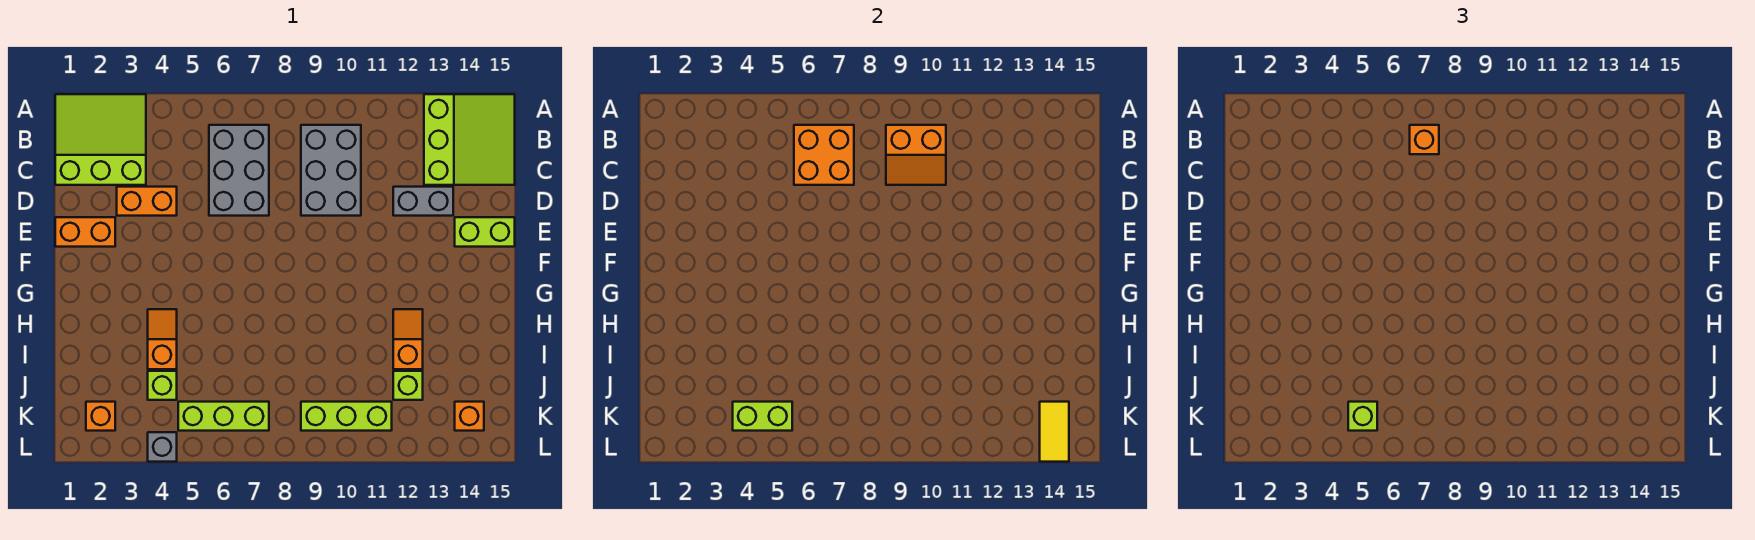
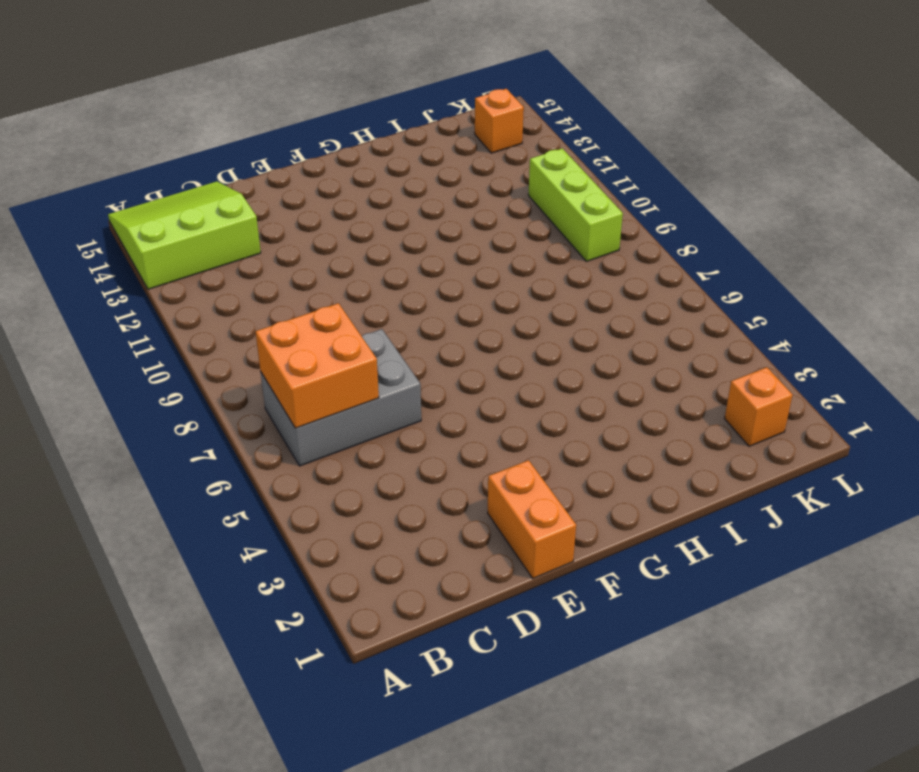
none -> lime slope A1:C3 level 1 top C
none -> grey brick B9:D10 level 1
none -> orange brick D3:D4 level 1

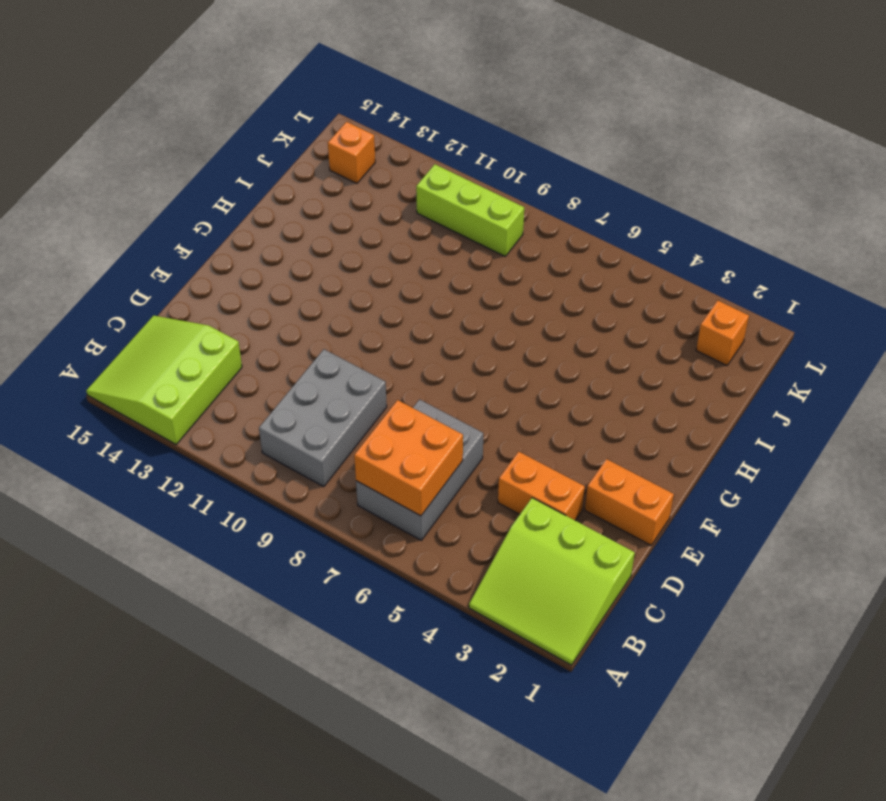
none -> grey brick D12:D13 level 1
none -> lime brick E14:E15 level 1
none -> orange slope H4:I4 level 1 top I

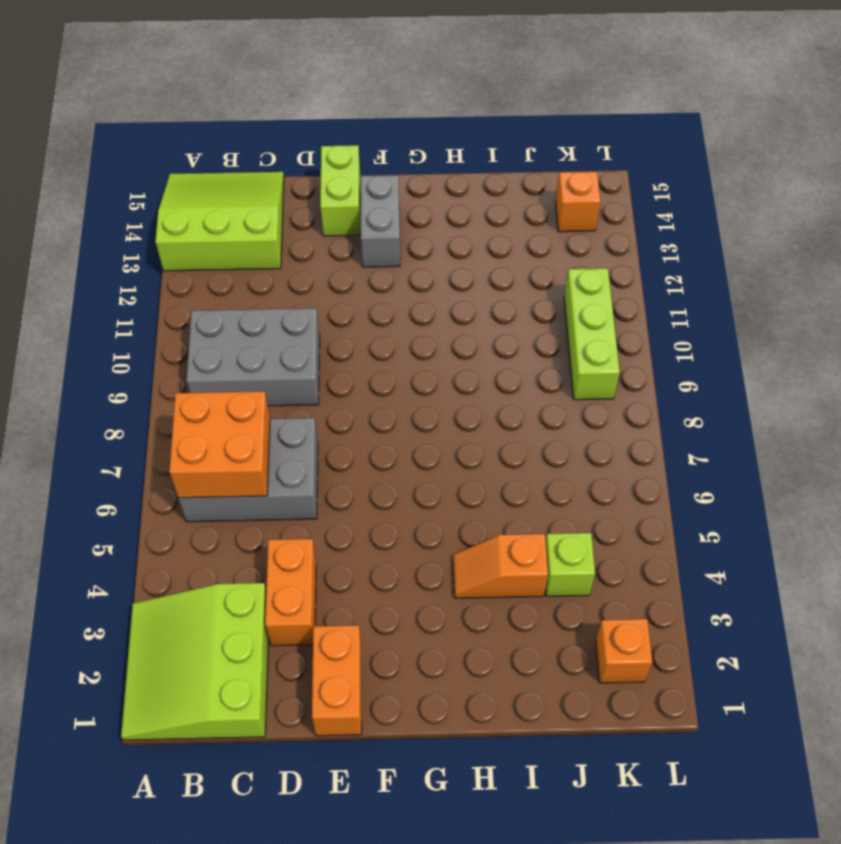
grey brick F13:F14 level 1 -> grey brick D12:D13 level 1
none -> orange slope H12:I12 level 1 top I
none -> lime brick J12 level 1
none -> lime brick K5:K7 level 1

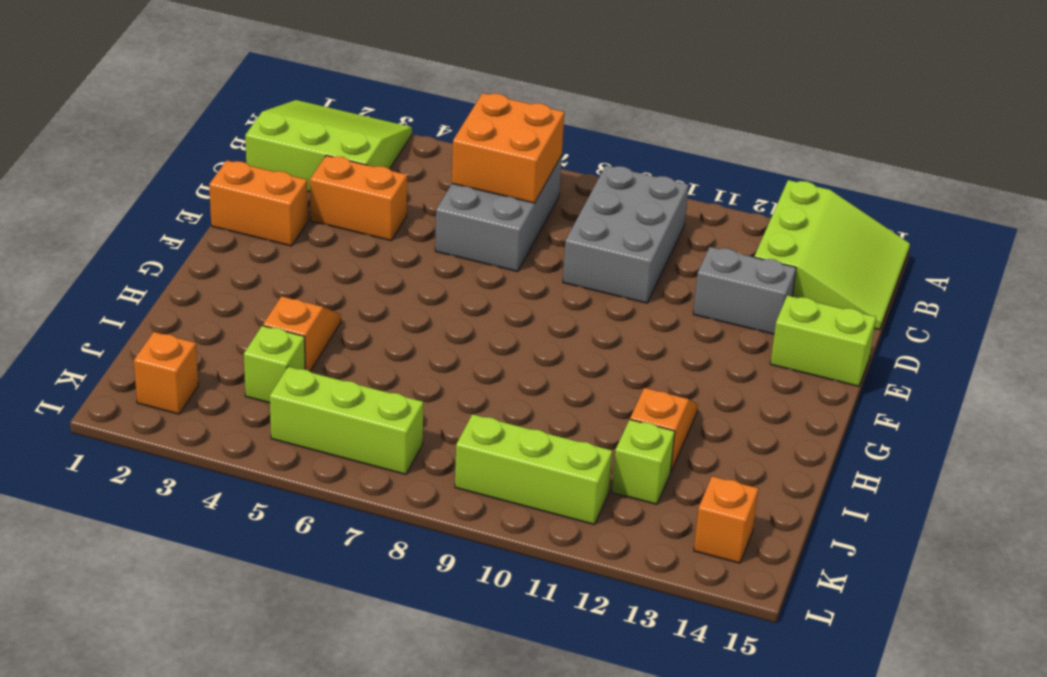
none -> grey brick L4 level 1
none -> orange slope B9:C10 level 2 top B
none -> lime brick K4:K5 level 2

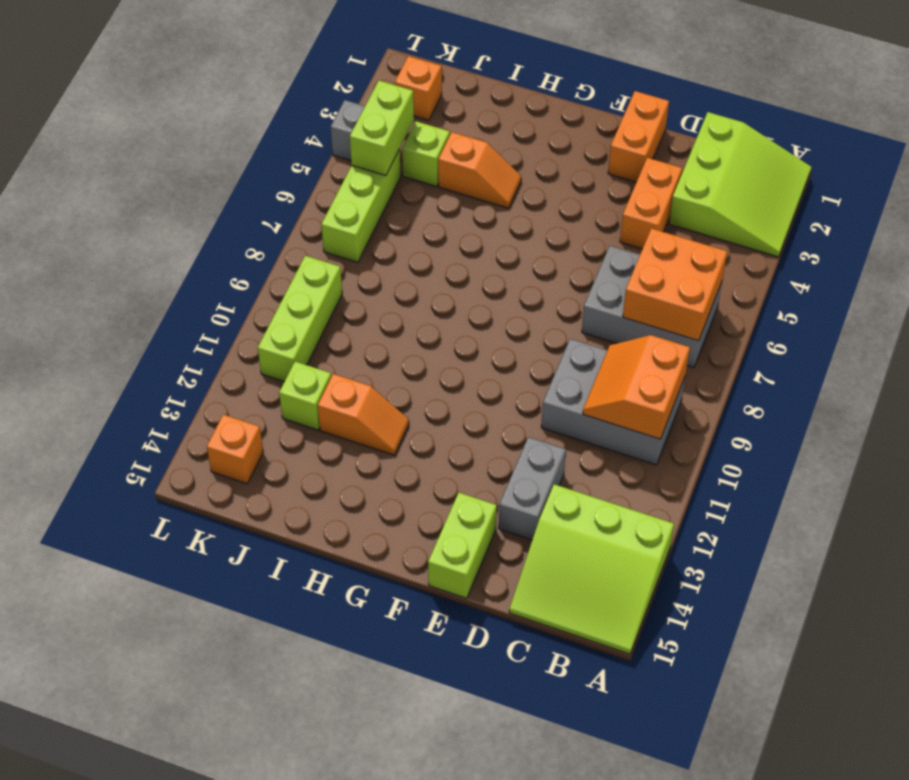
none -> yellow tile K14:L14 level 2
none -> orange brick B7 level 3
none -> lime brick K5 level 3

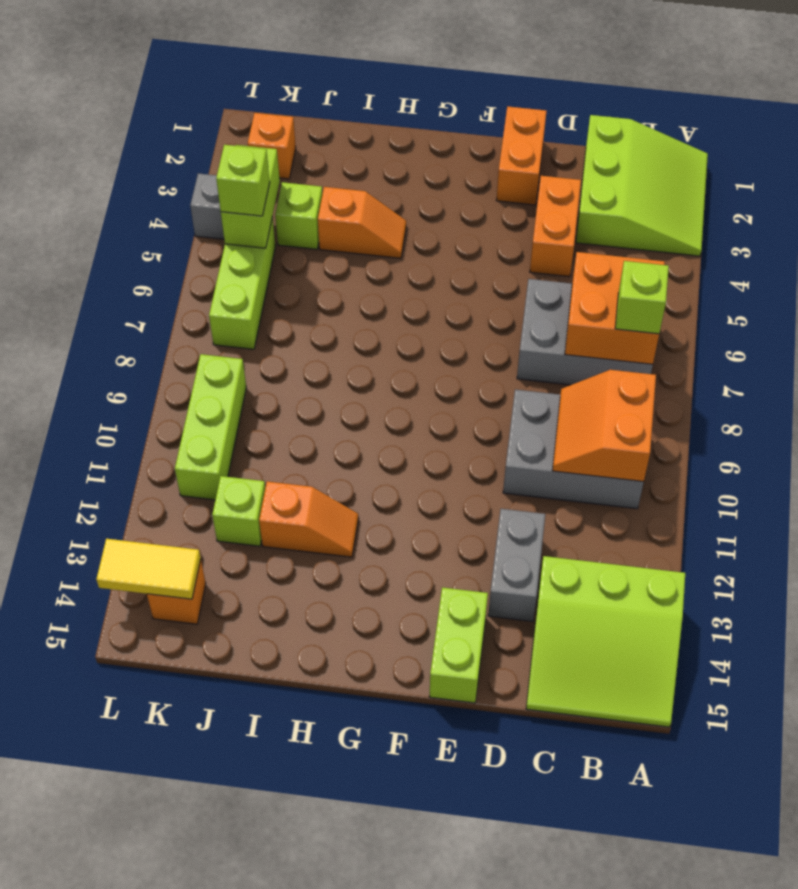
lime brick B7 level 3 -> orange brick B7 level 3

